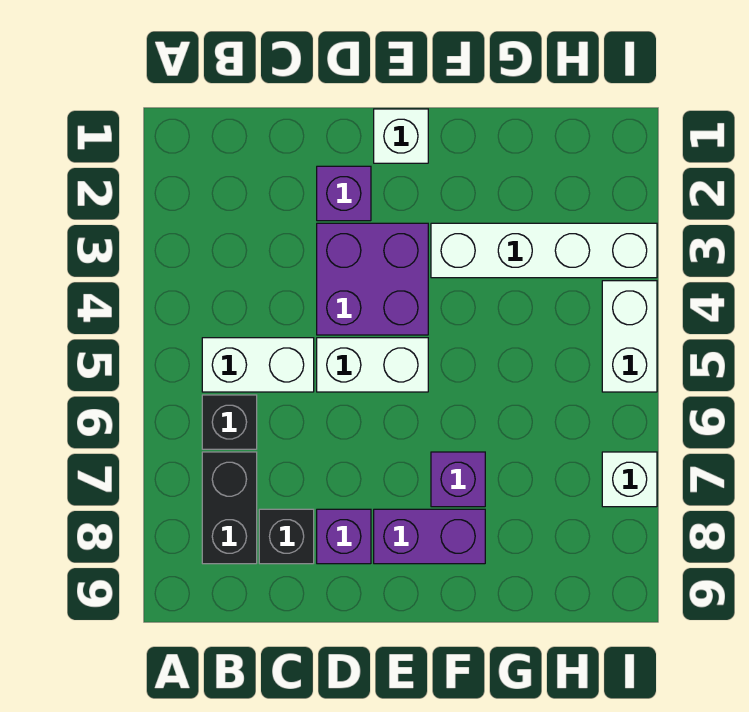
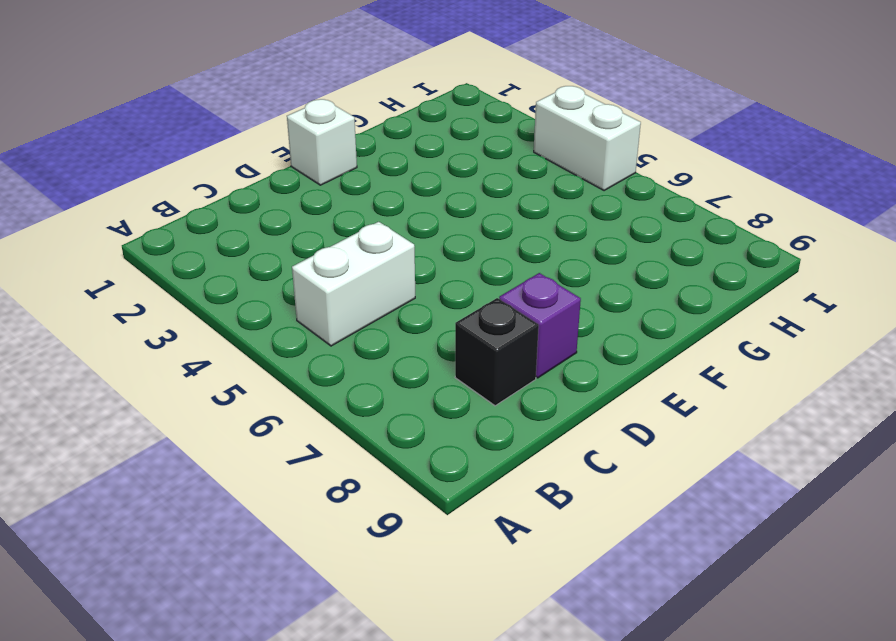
none -> black brick B6 level 1
none -> black brick B7:B8 level 1
none -> purple brick D2 level 1

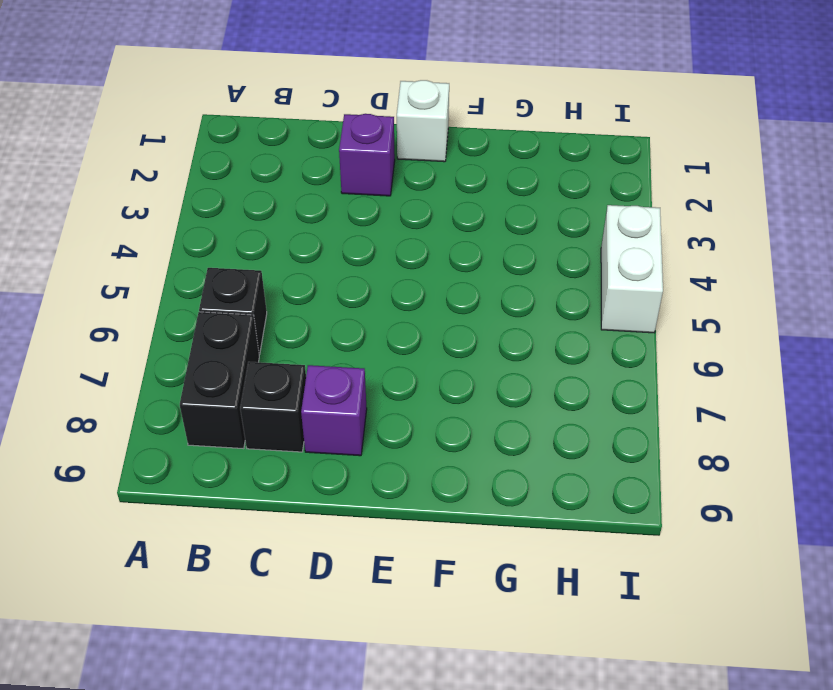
none -> white brick B5:C5 level 1
none -> purple brick D3:E4 level 1
none -> white brick D5:E5 level 1

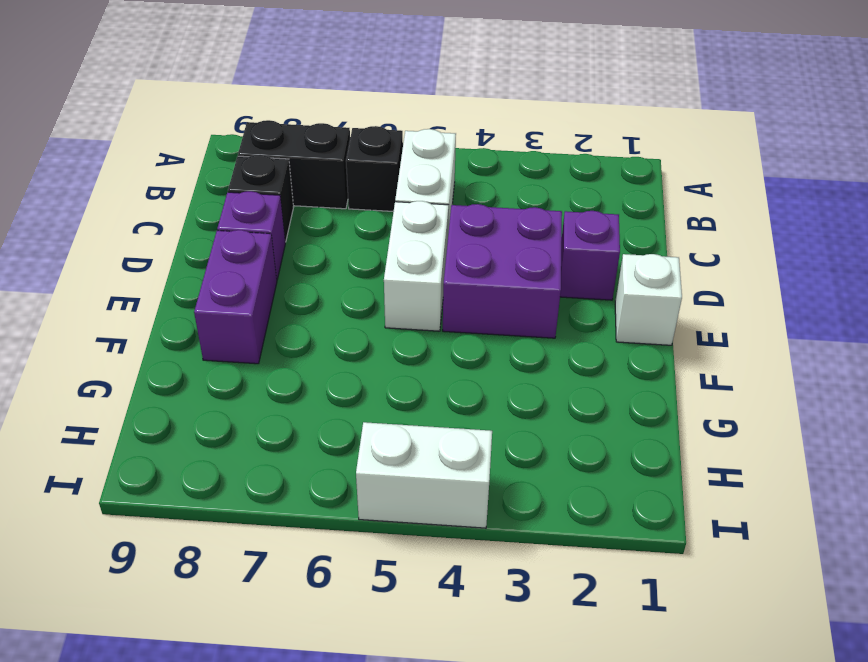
none -> white brick F3:I3 level 1
none -> purple brick F7 level 1
none -> white brick I7 level 1

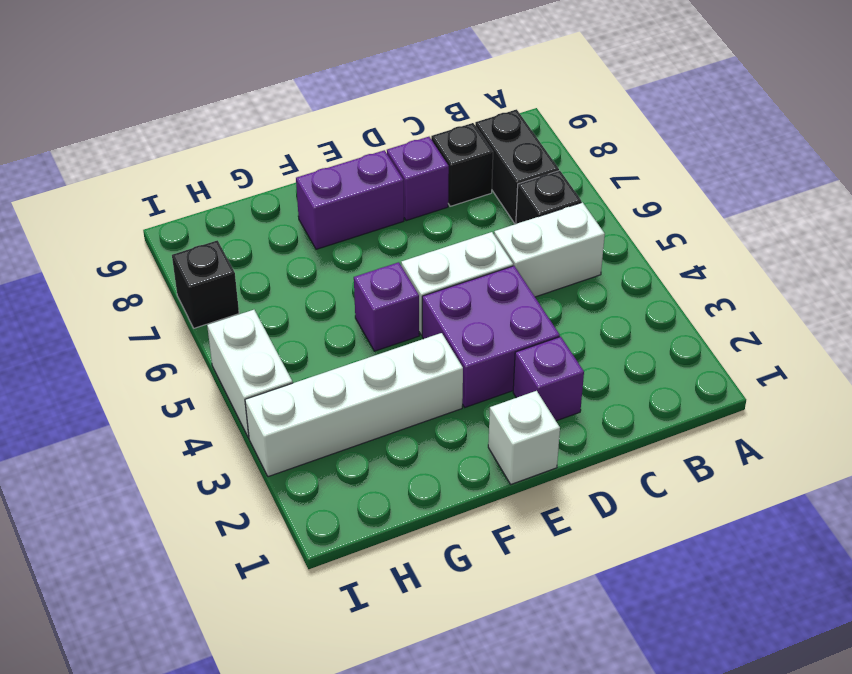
purple brick F5 level 1 -> purple brick F7 level 1
black brick I7 level 1 -> white brick I7 level 1

